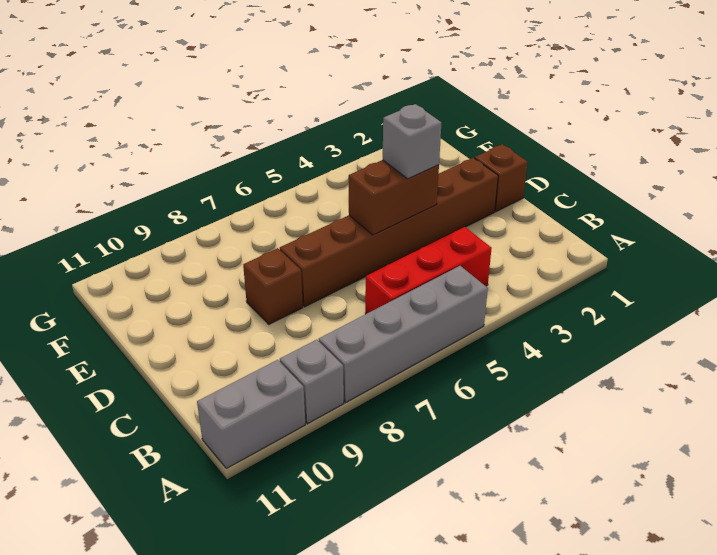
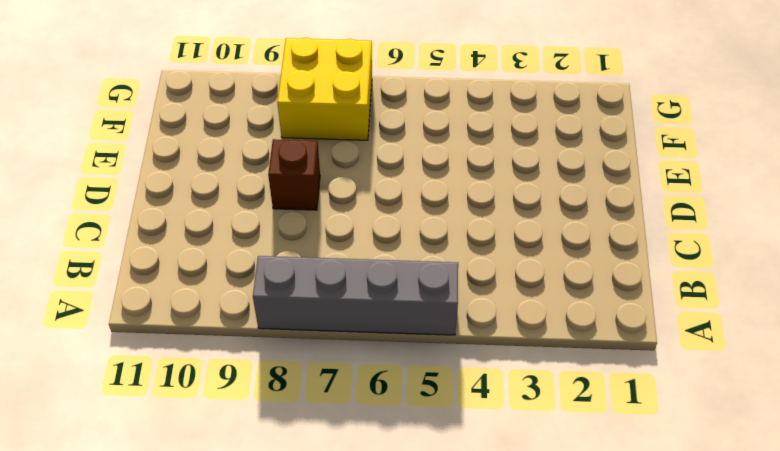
yellow brick F7:G8 level 1 -> none
none -> grey brick A9 level 1
none -> grey brick A10:A11 level 1

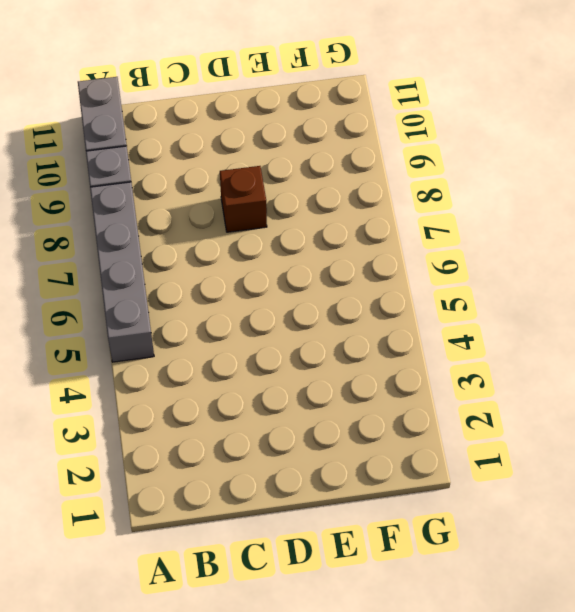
none -> red brick B4:B6 level 1
none -> brown brick D1 level 1

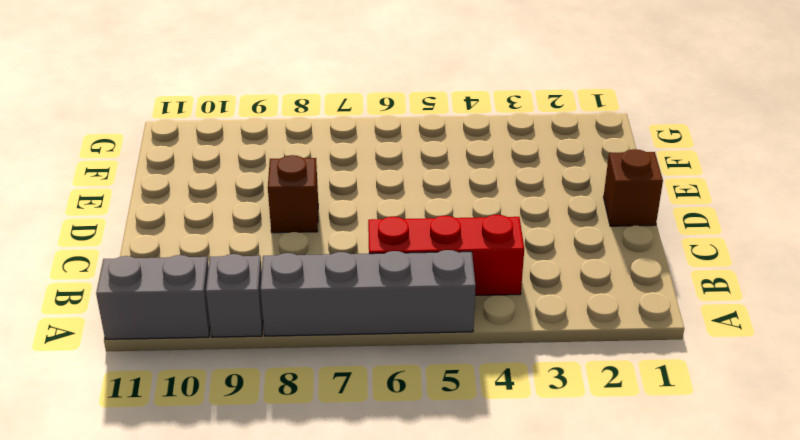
none -> brown brick D2:D7 level 1
none -> brown brick D4:D5 level 2

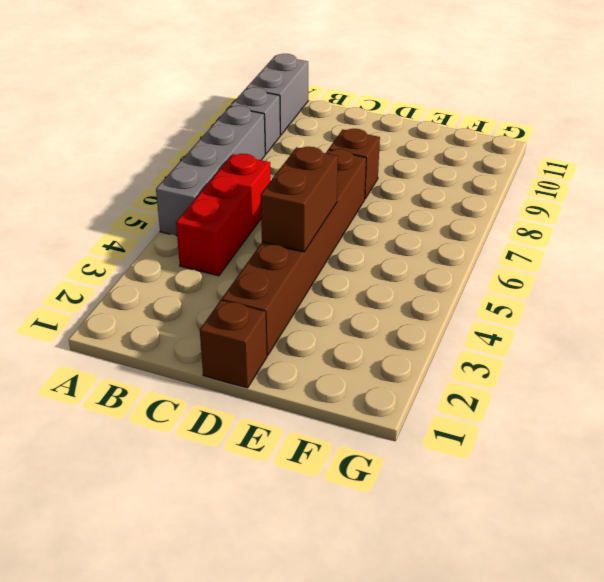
none -> grey brick D4 level 3

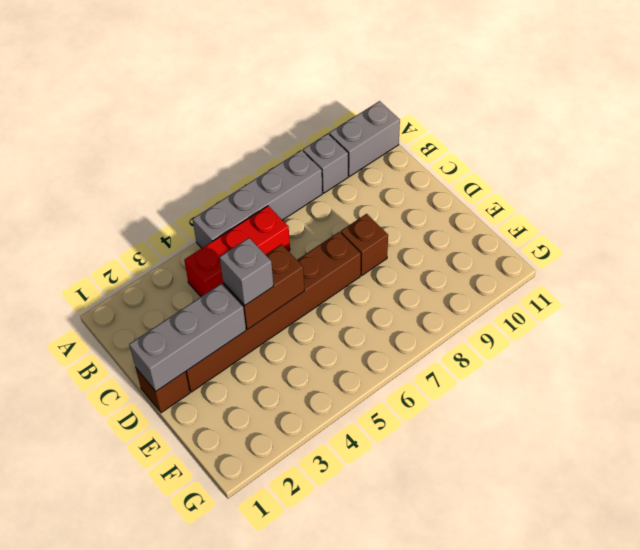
grey brick D1:D3 level 2 -> none

